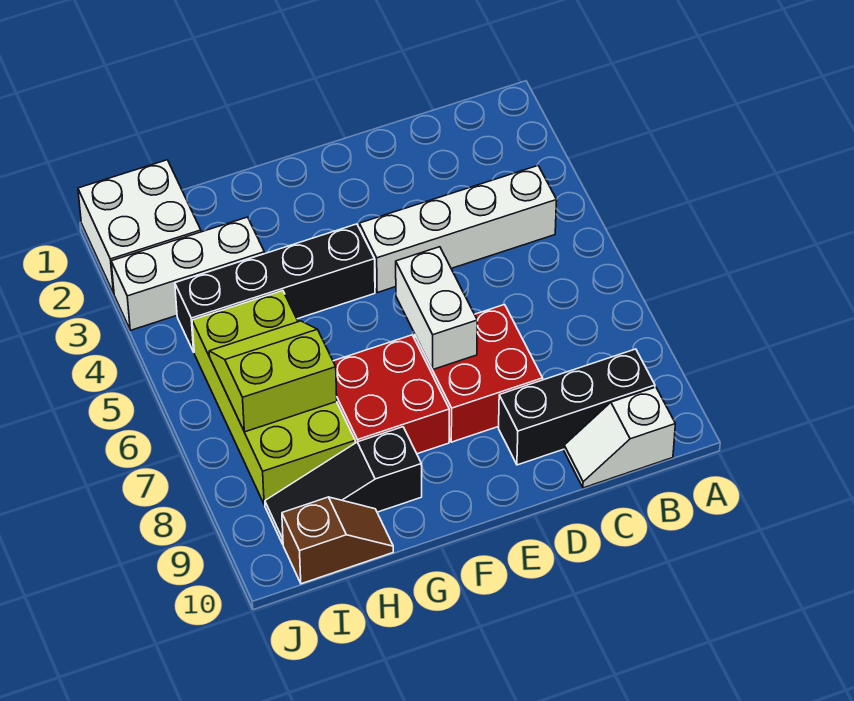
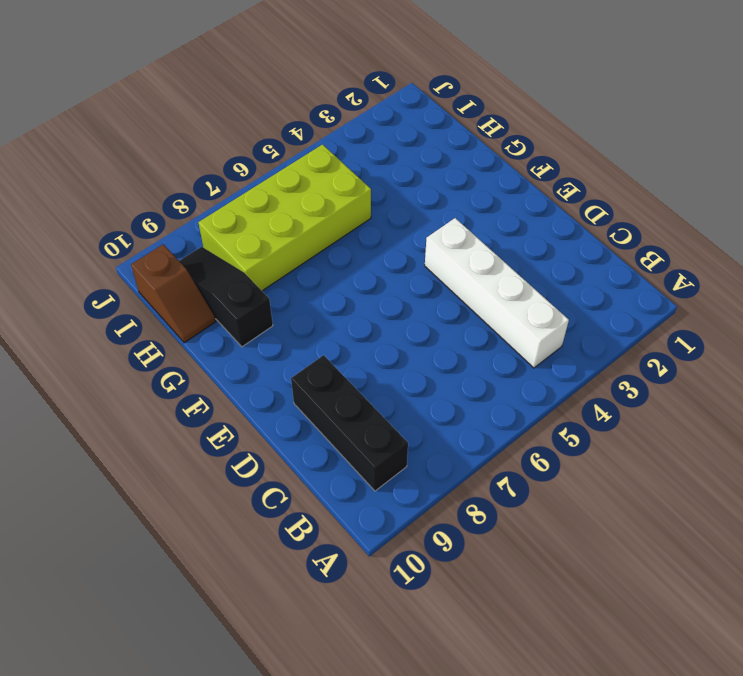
none -> white slope B10:C10 level 1 top B
none -> red brick D7:E8 level 1
none -> black brick F4:I4 level 1

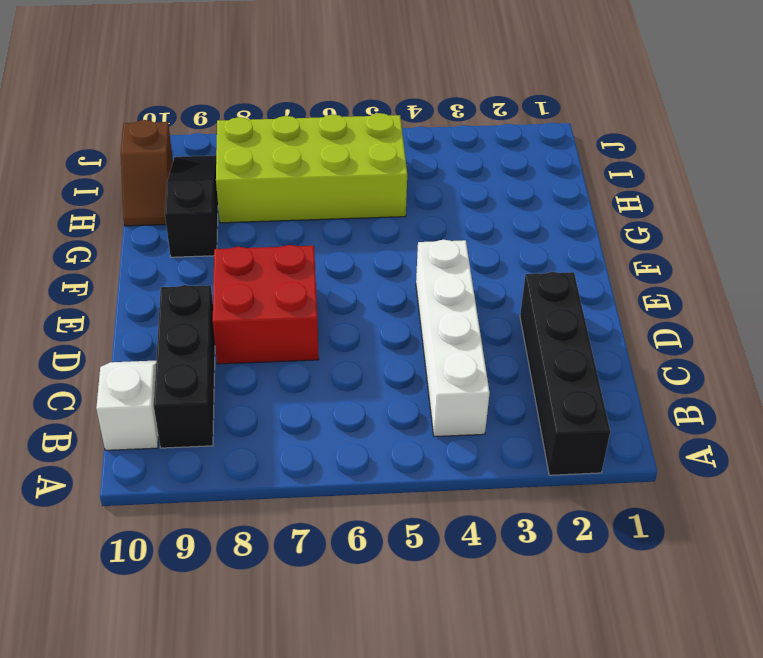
black brick A2:D2 level 1 -> black brick F4:I4 level 1
none -> red brick F7:G8 level 1
none -> white brick H3:J3 level 1
none -> white brick I1:J2 level 1

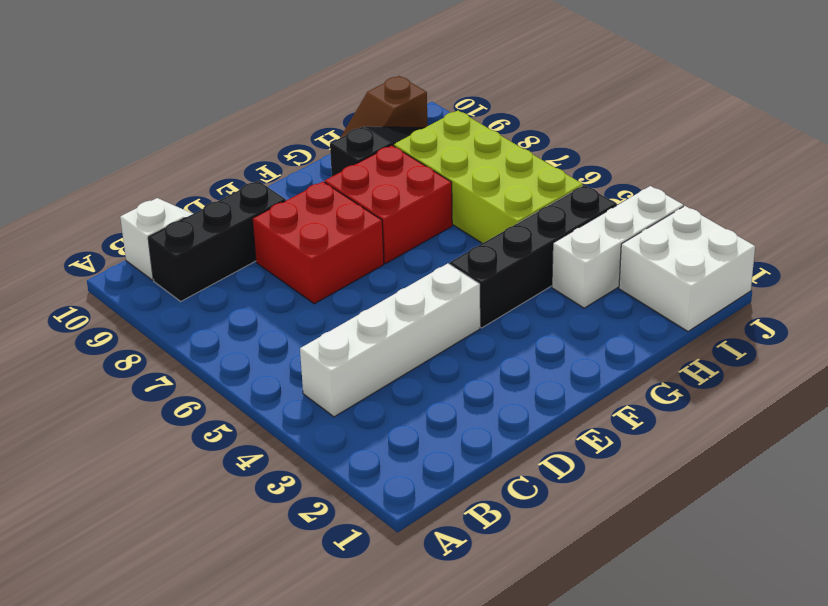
none -> white brick E6:E7 level 2
none -> lime slope H6:I7 level 2 top 7

